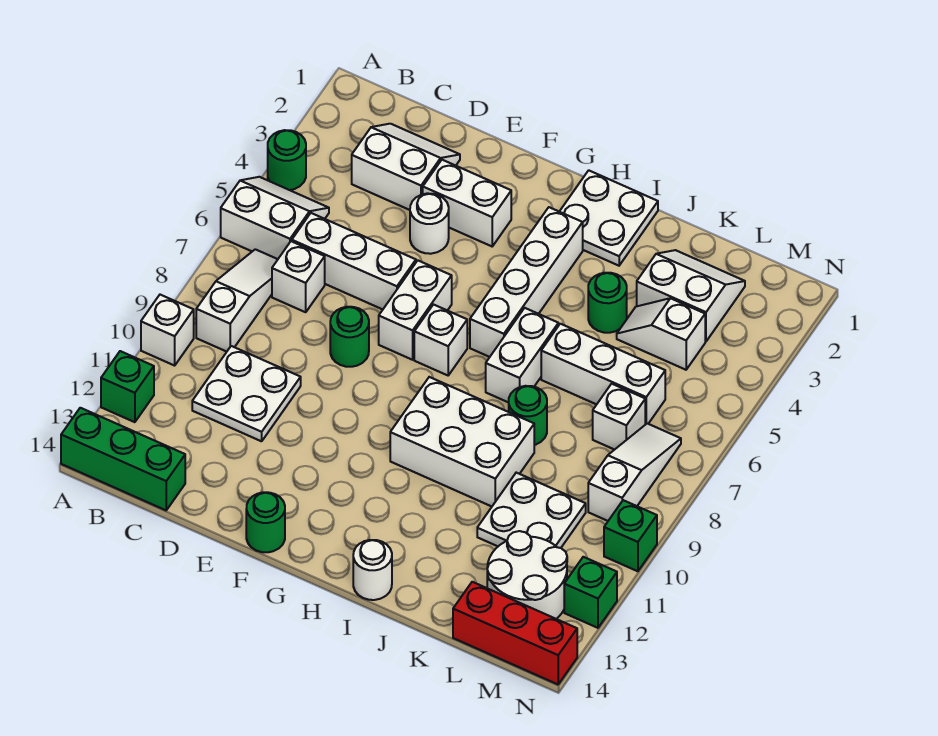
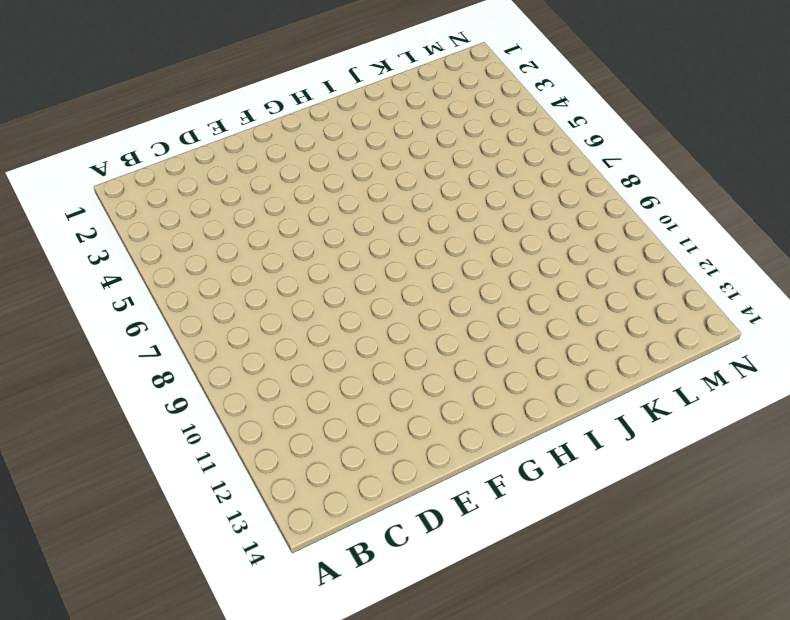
none -> green round brick A4 level 1
none -> white slope A5:B6 level 1 top 6
none -> white brick A10 level 1
none -> green brick A12 level 1

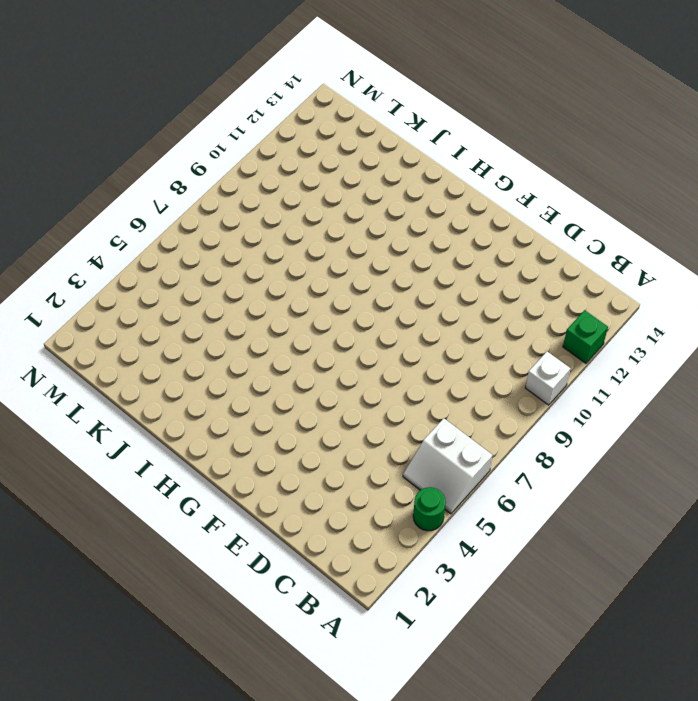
none -> green brick A14:C14 level 1
none -> white slope B7:B9 level 1 top 9
none -> white slope C2:D3 level 1 top 3
none -> white brick C6:E6 level 1

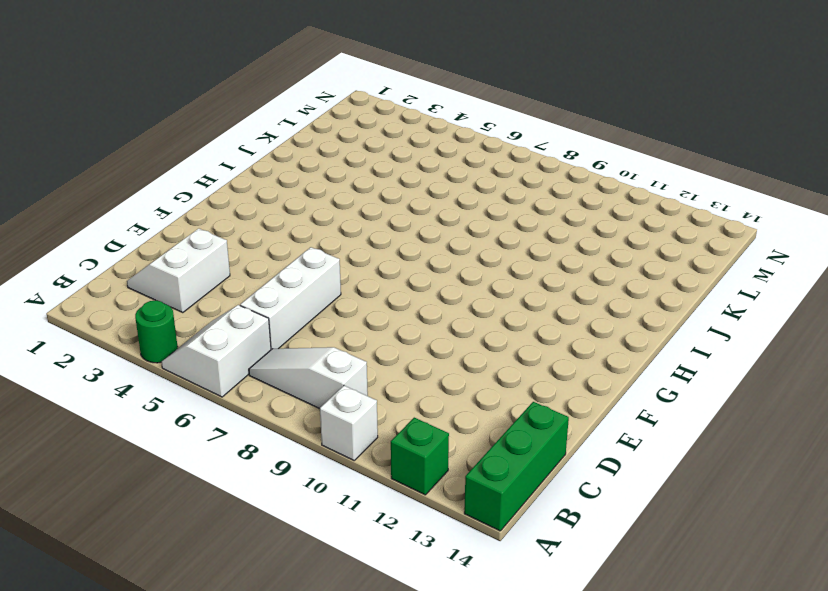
none -> white brick C7 level 1
none -> white plate C10:D11 level 1
none -> white brick E3:F3 level 1
none -> white round brick E4 level 1

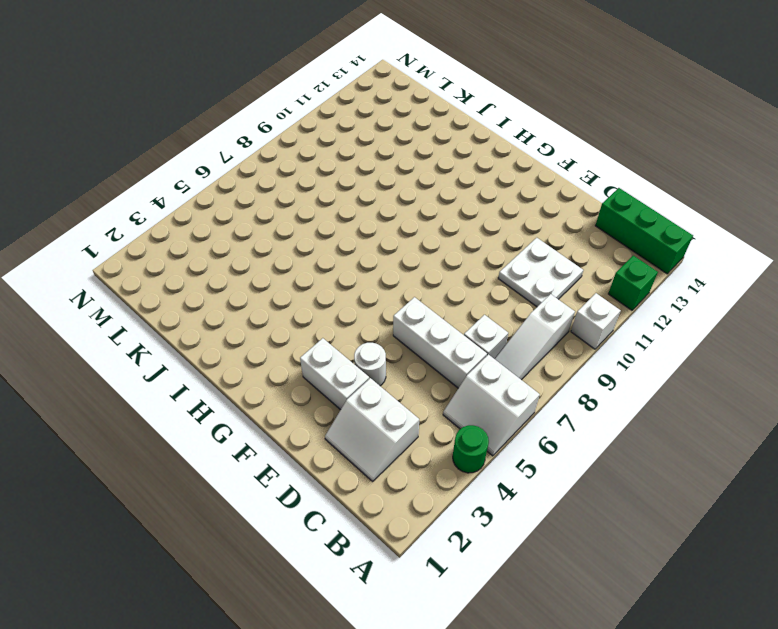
none -> green round brick E8 level 1
none -> white brick F6:F7 level 1
none -> green round brick F14 level 1
none -> white brick G7 level 1

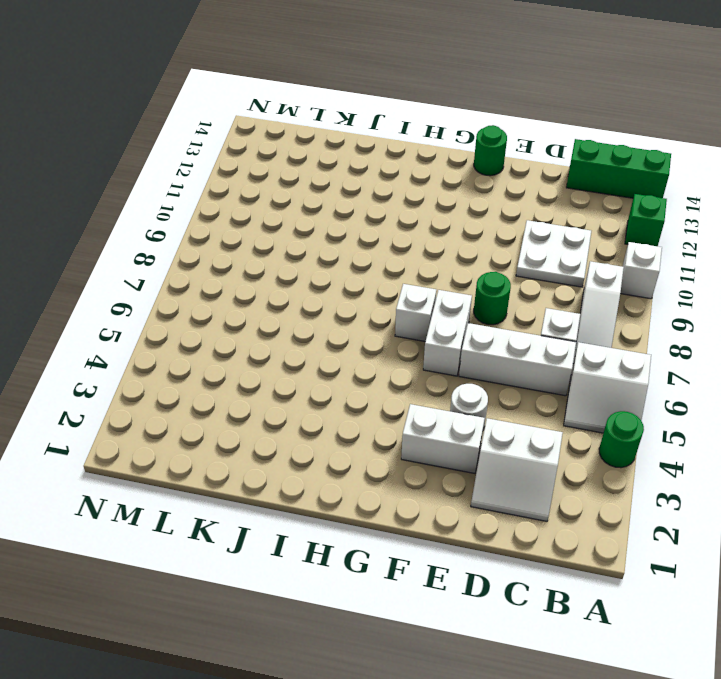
none -> white plate H1:I2 level 1
none -> white brick H3:H6 level 1
none -> white brick H9:J10 level 1
none -> white brick I6:I7 level 1

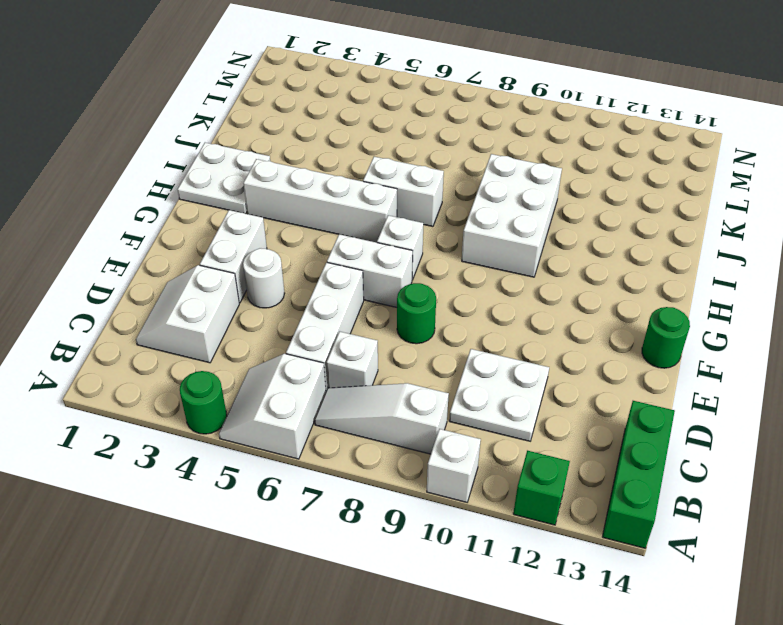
none -> white round brick I14 level 1
none -> green round brick J4 level 1
none -> white brick J6:L6 level 1
none -> green round brick J8 level 1

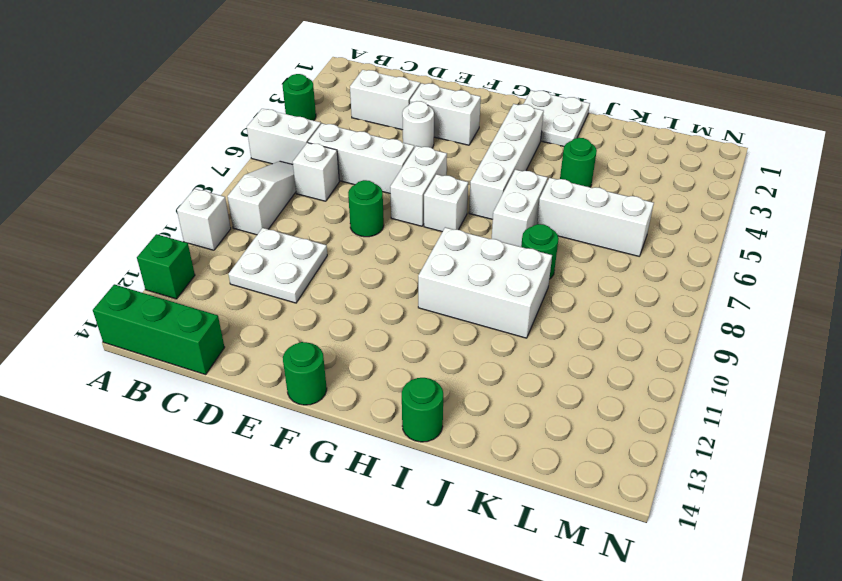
green round brick I14 level 1 -> white round brick I14 level 1
none -> white slope K2:L3 level 1 top 3
none -> white slope K4:L4 level 1 top L
none -> white plate K10:L11 level 1
none -> white brick L7 level 1

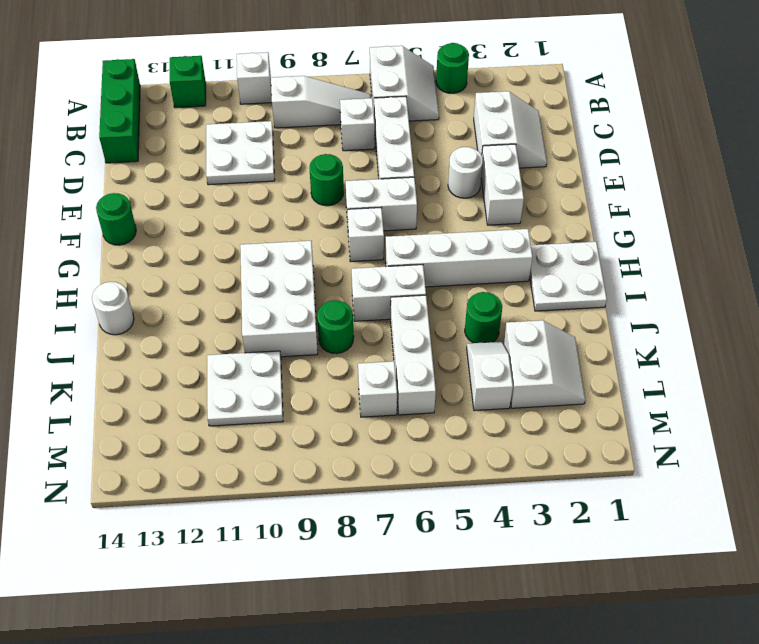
none -> white round brick L12:M13 level 1
none -> red brick L14:N14 level 1
none -> white slope M7:M9 level 1 top 9
none -> green brick N10 level 1

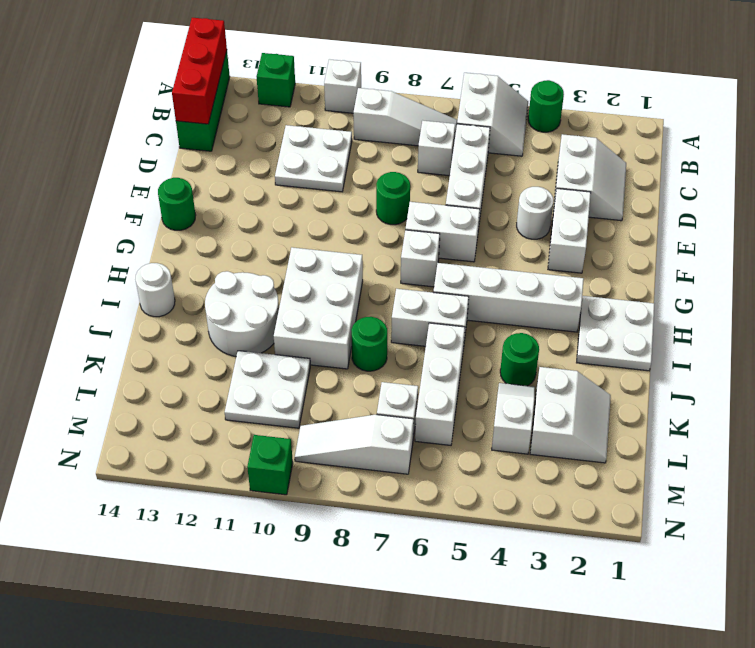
red brick A14:C14 level 2 -> red brick L14:N14 level 1
white round brick I11:J12 level 1 -> white round brick L12:M13 level 1
white slope M7:M9 level 1 top 7 -> white slope M7:M9 level 1 top 9
none -> green brick N12 level 1

